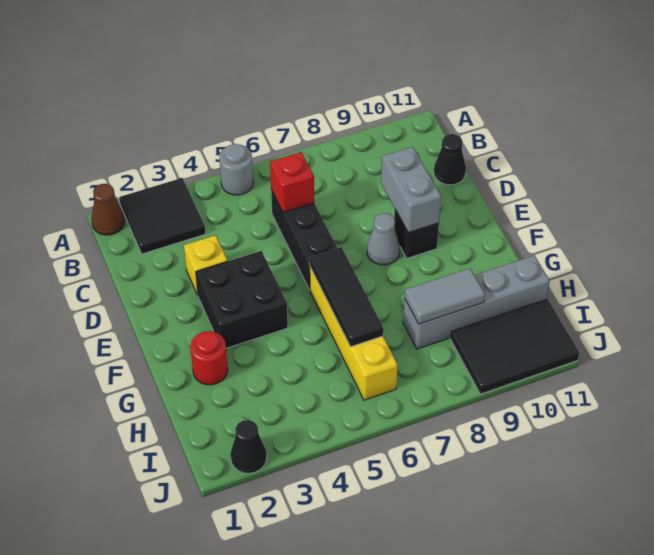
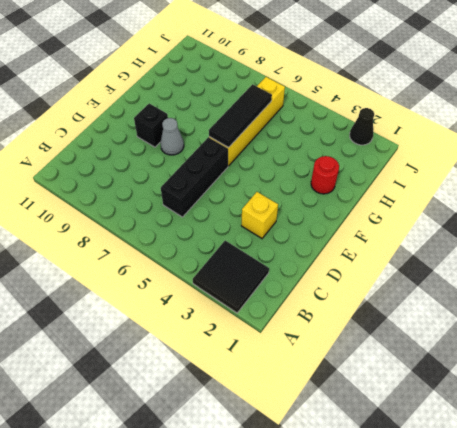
none -> brown cone A1 level 1
none -> grey round brick A5 level 1
none -> black cone C11 level 1

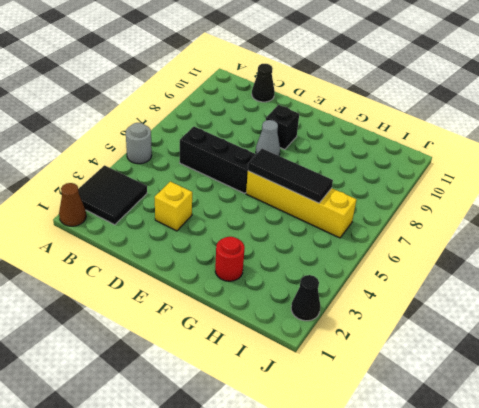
none -> black brick E3:F4 level 1
none -> grey brick H8:H11 level 1
none -> black tile I9:J11 level 1

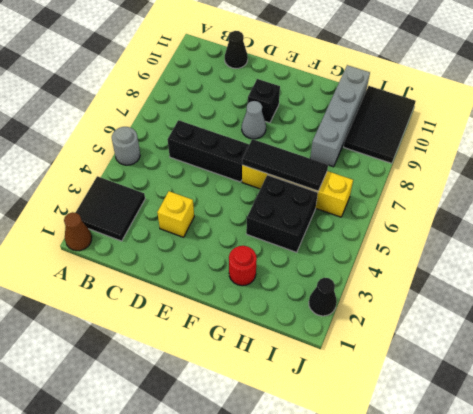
black brick G4:H5 level 1 -> black brick E3:F4 level 1
none -> red brick C6 level 2
none -> grey brick D9:E9 level 2
none -> grey tile H8:H9 level 2

